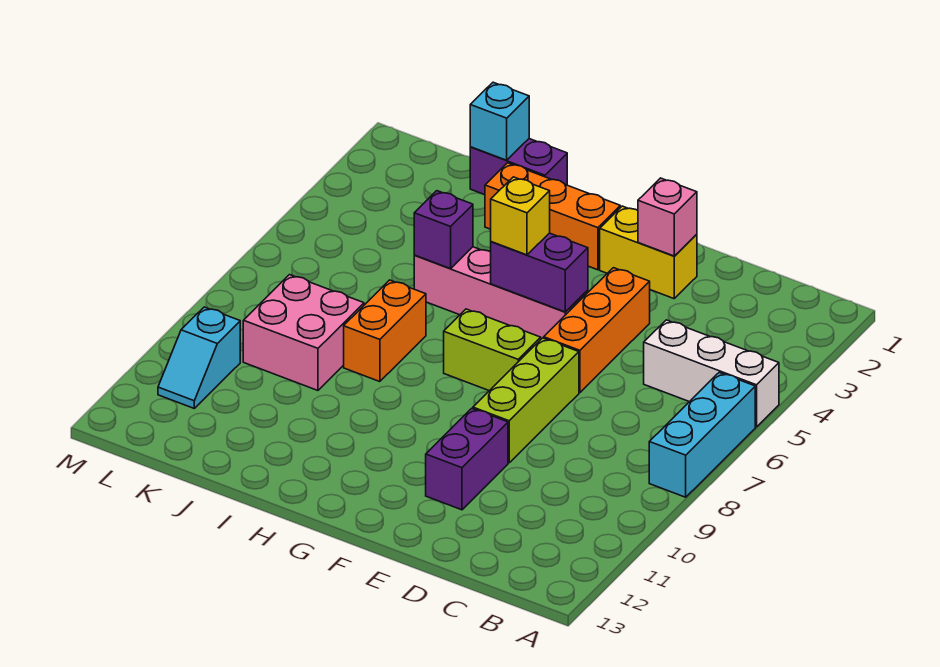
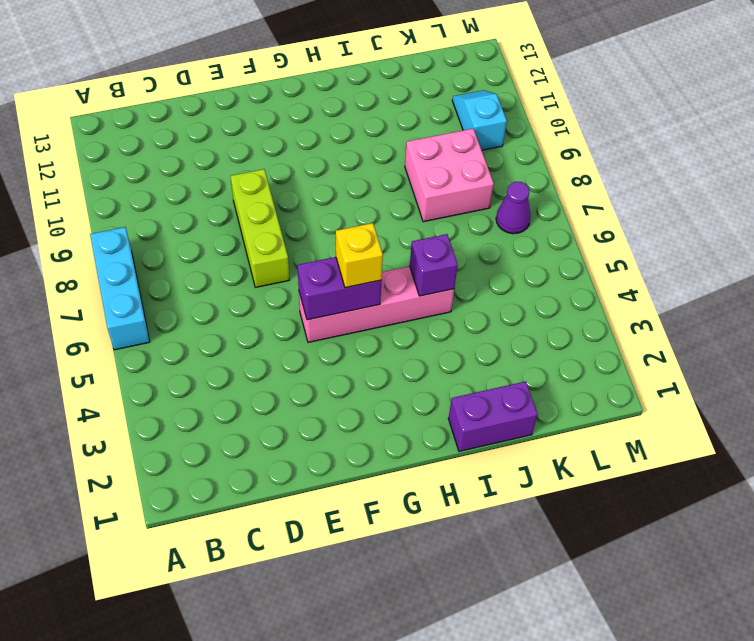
purple cone L7 level 1 -> none
none -> white brick A5:C5 level 1
none -> yellow brick E2:F2 level 1
none -> orange brick E4:E6 level 1

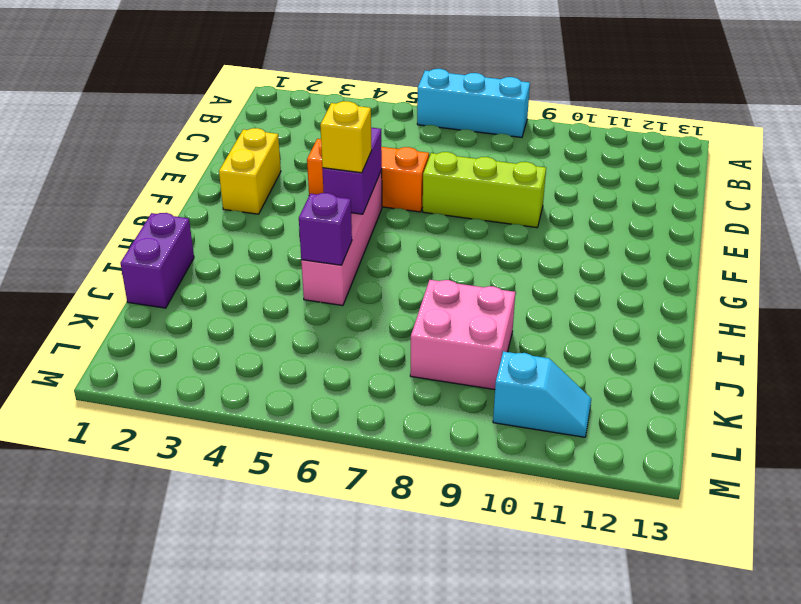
none -> white brick A5:C5 level 1
none -> purple brick E10:E11 level 1
none -> lime brick F7:G7 level 1

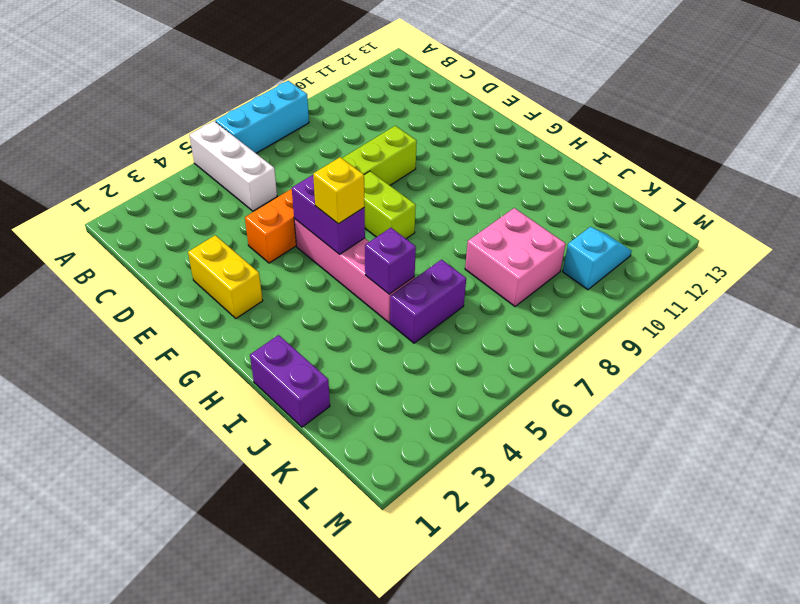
purple brick J5:J6 level 1 -> purple brick E10:E11 level 1
none -> orange brick G2:I2 level 1
none -> orange brick I7:I8 level 1
none -> pink brick E2 level 2

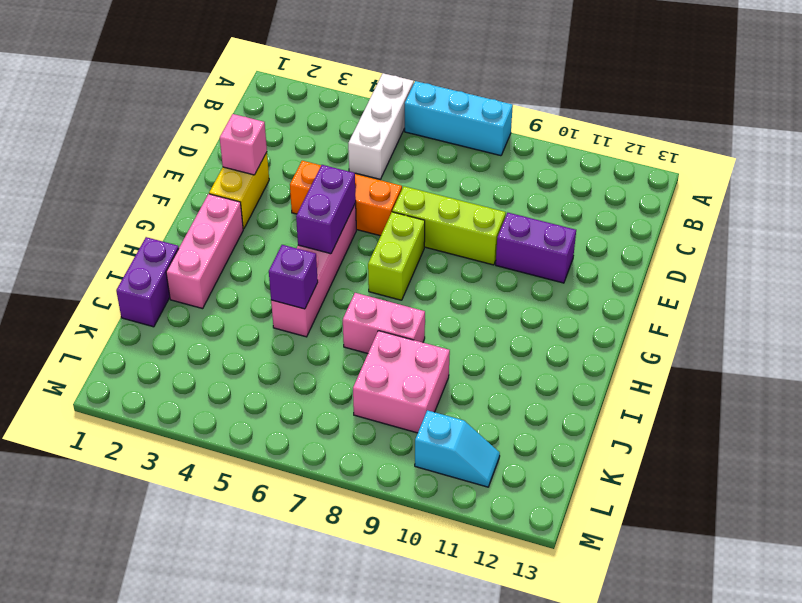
pink brick G2:I2 level 1 -> orange brick G2:I2 level 1
pink brick I7:I8 level 1 -> orange brick I7:I8 level 1
none -> cyan brick J1 level 2
none -> yellow brick G5 level 3

